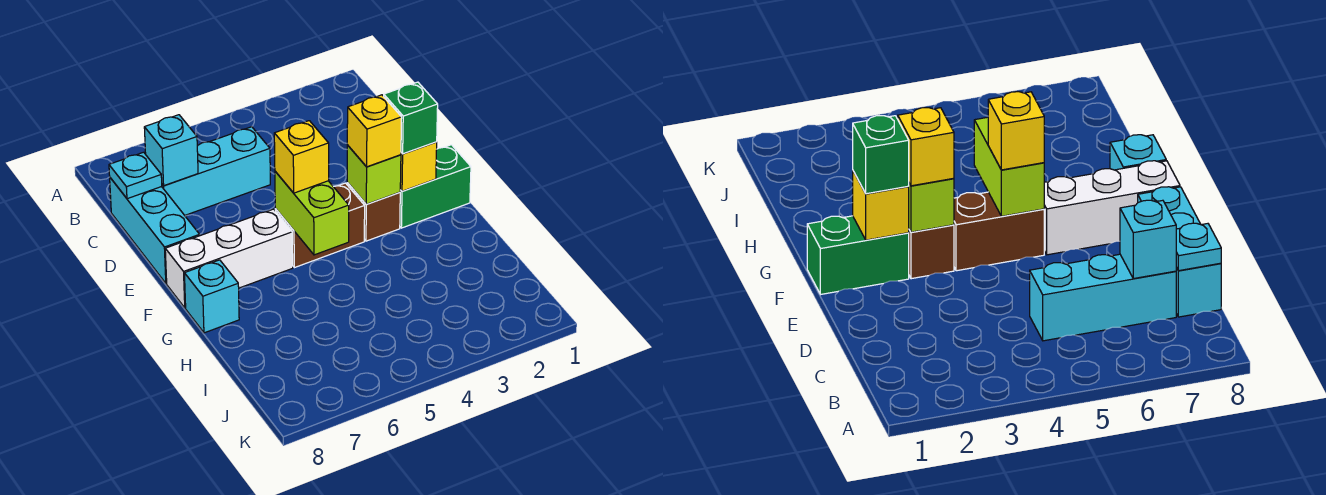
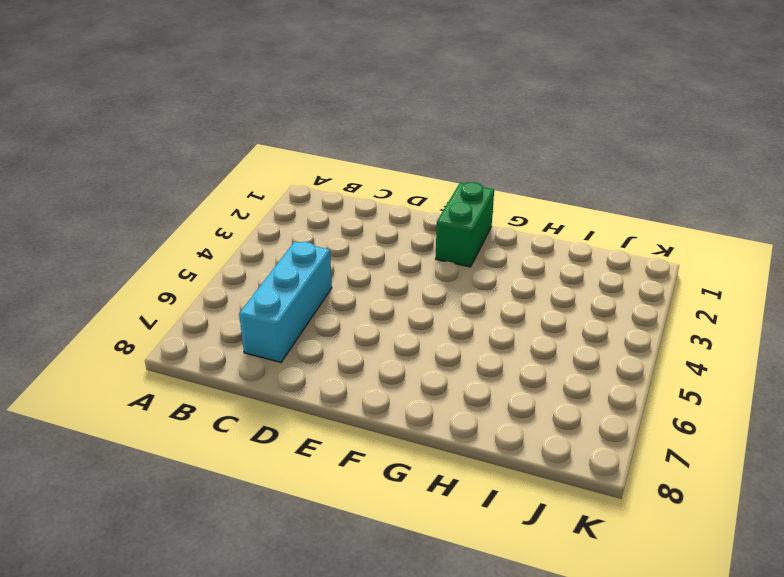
none -> cyan brick C8:E8 level 1
none -> brown brick F3 level 1
none -> brown brick F4:F5 level 1

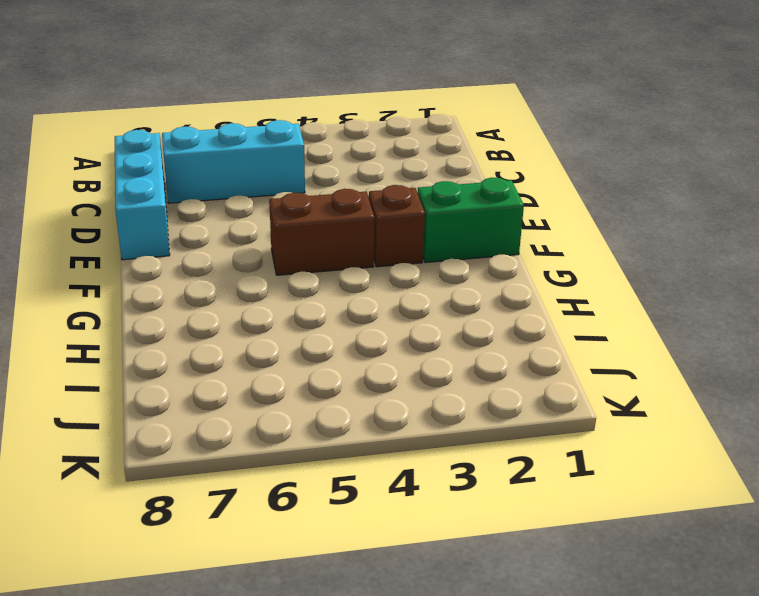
none -> white brick F6:F8 level 1
none -> cyan brick G8 level 1
none -> cyan brick C7 level 2

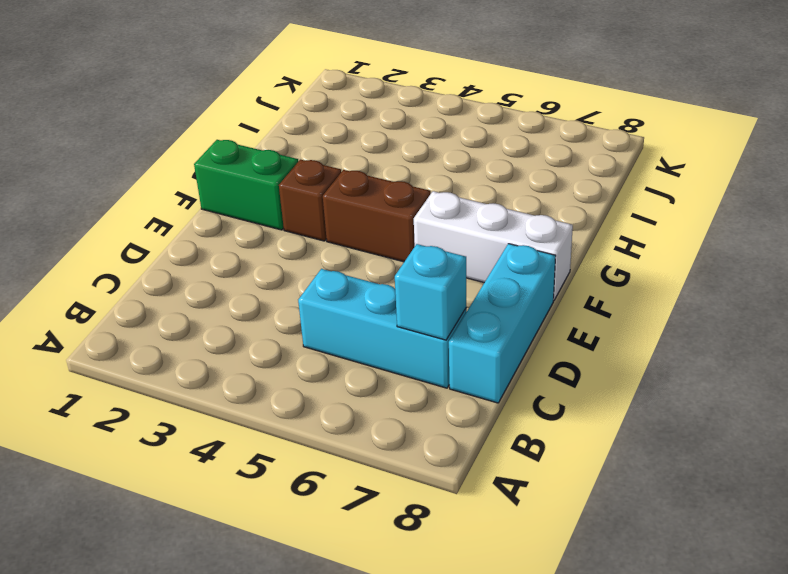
none -> cyan brick G8 level 1
none -> cyan plate C8 level 2
none -> yellow brick F2 level 2

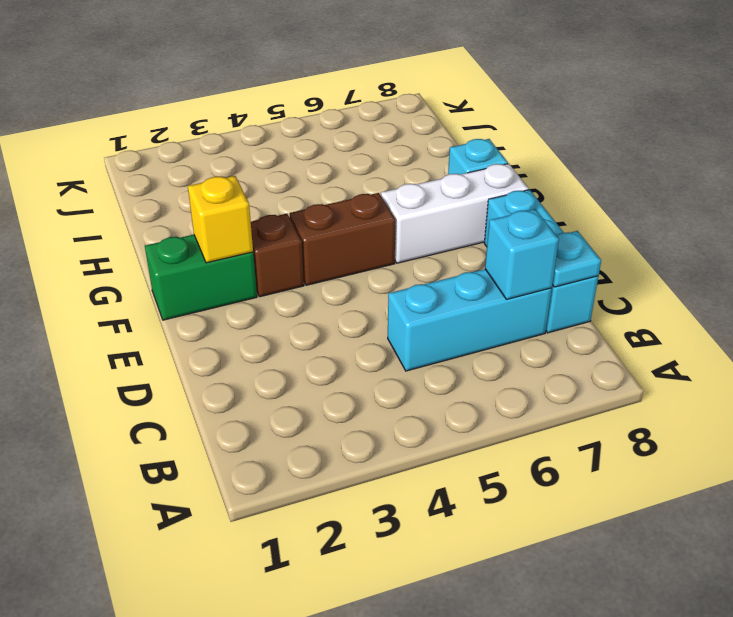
none -> lime brick F3 level 2
none -> lime brick F5:G5 level 2
none -> green brick F2 level 3

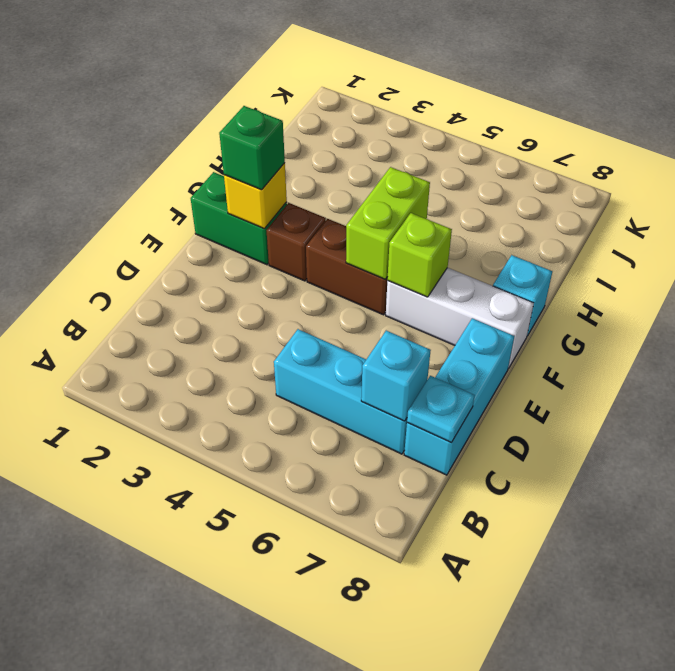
lime brick F6 level 2 -> lime brick F3 level 2
none -> yellow brick F3 level 3
none -> yellow brick F5 level 3

